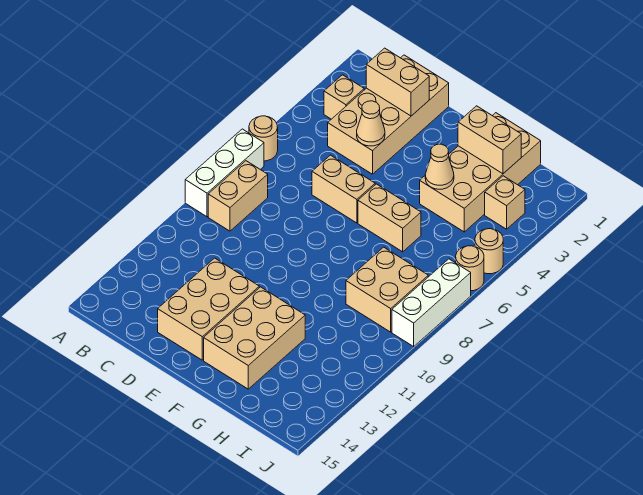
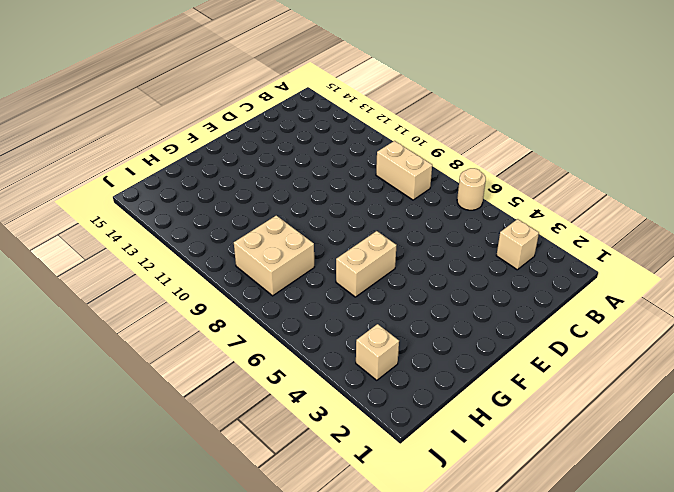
none -> white brick A7:A9 level 1
none -> tan brick C1:D4 level 1
none -> tan brick D6:E6 level 1

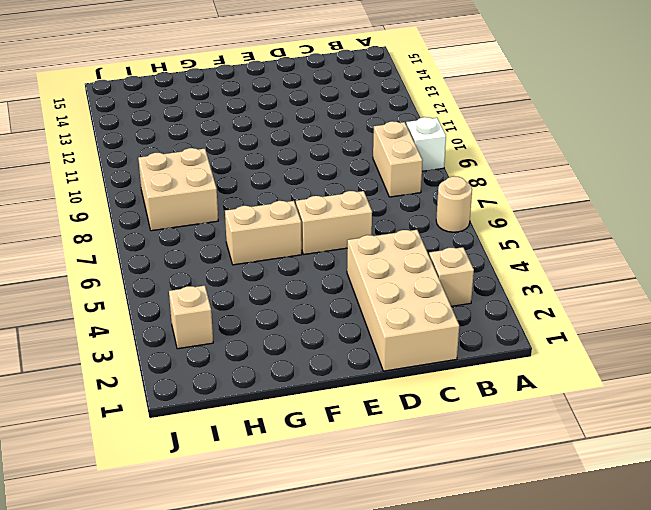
white brick A9 level 1 -> white brick A7:A9 level 1
none -> tan brick D12:E14 level 1
none -> tan brick F12:G14 level 1
none -> tan brick G1:H4 level 1

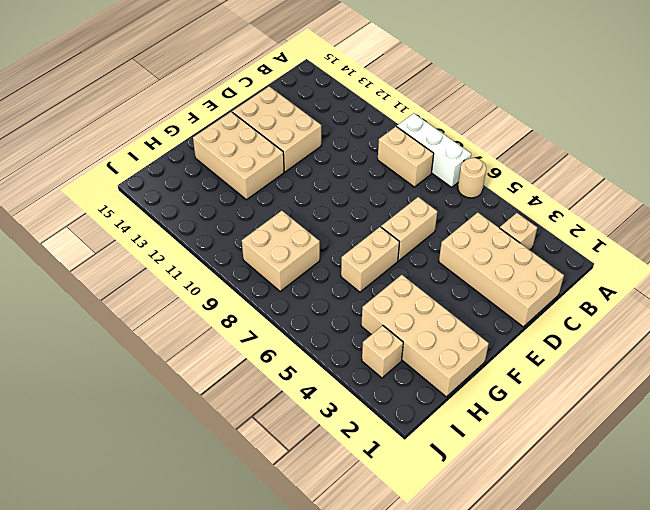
none -> tan round brick J5 level 1
none -> tan round brick J6 level 1
none -> white brick J7:J9 level 1

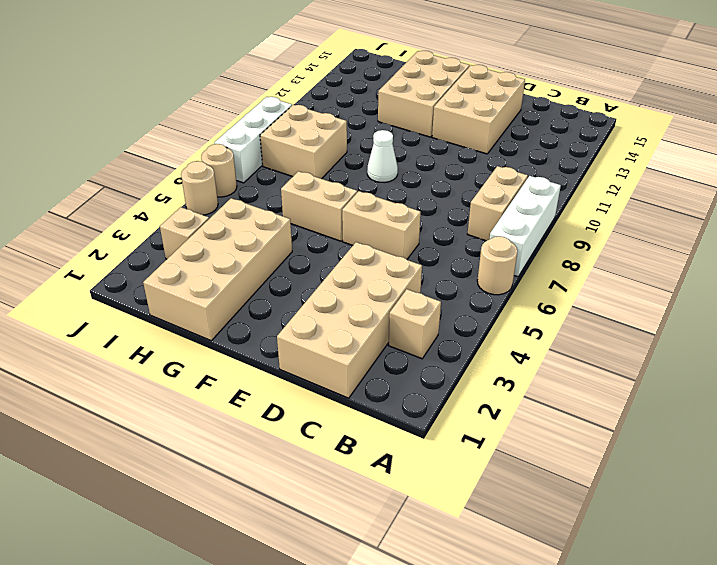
white cone F9 level 1 -> none
none -> tan brick C2:D2 level 2
none -> tan cone D4 level 2
none -> tan brick G2:H2 level 2

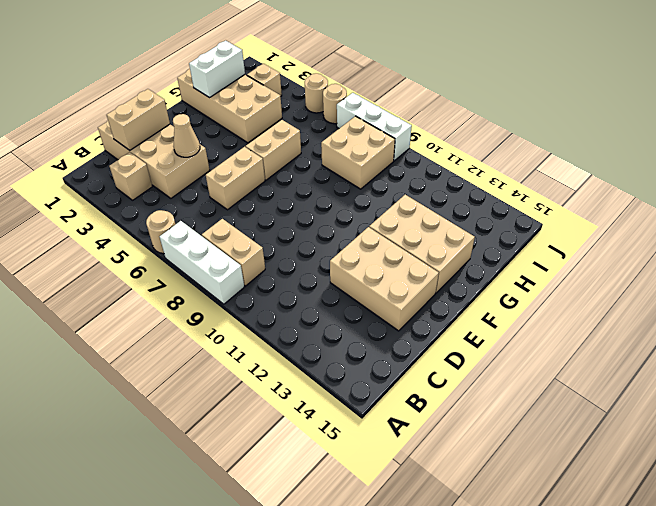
white brick G2:H2 level 2 -> tan brick G2:H2 level 2
none -> tan cone G4 level 2

